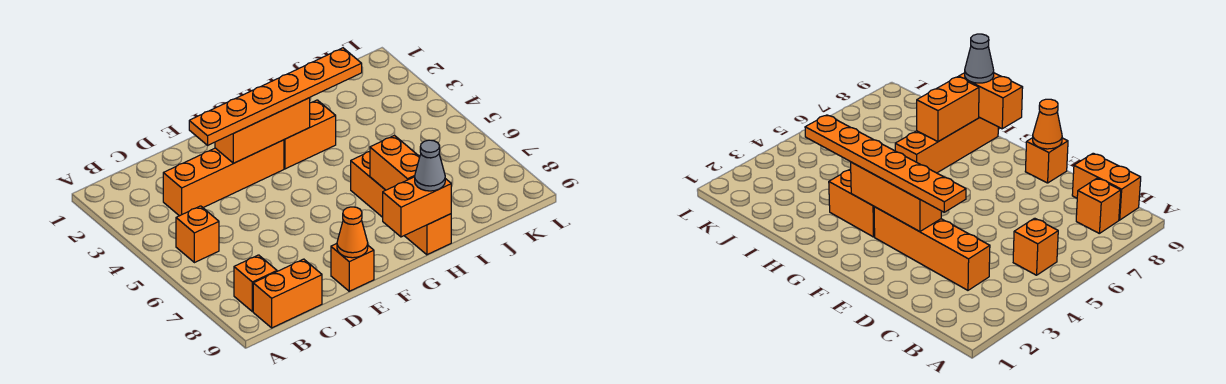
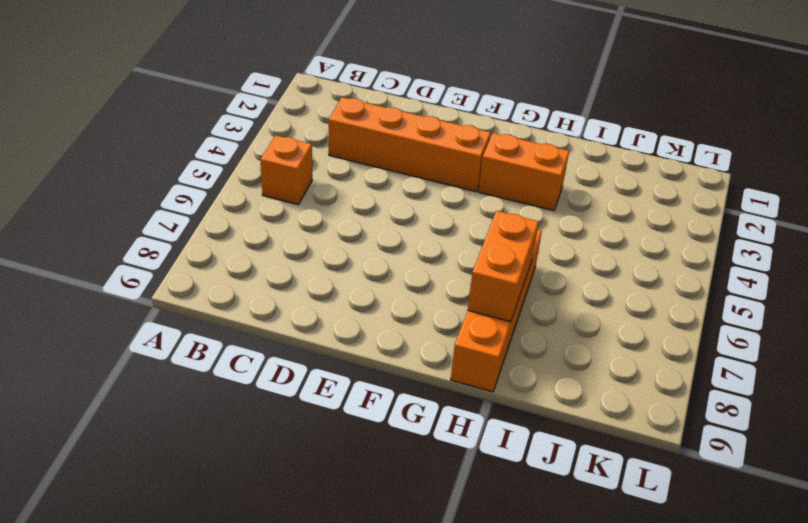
none -> orange brick B8 level 1
none -> orange brick B9:C9 level 1
none -> orange brick E9 level 1

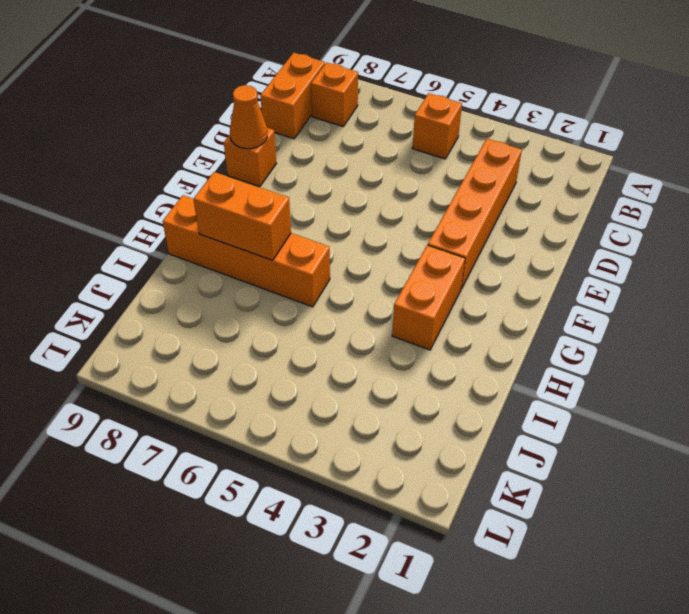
none -> orange brick E3:G3 level 2
none -> orange brick G9:H9 level 2
none -> orange plate D3:I3 level 3

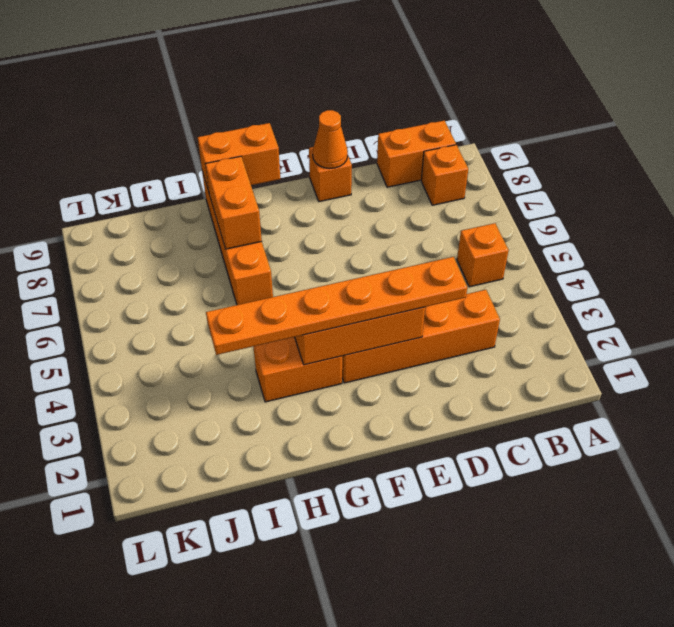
none -> grey cone H9 level 3

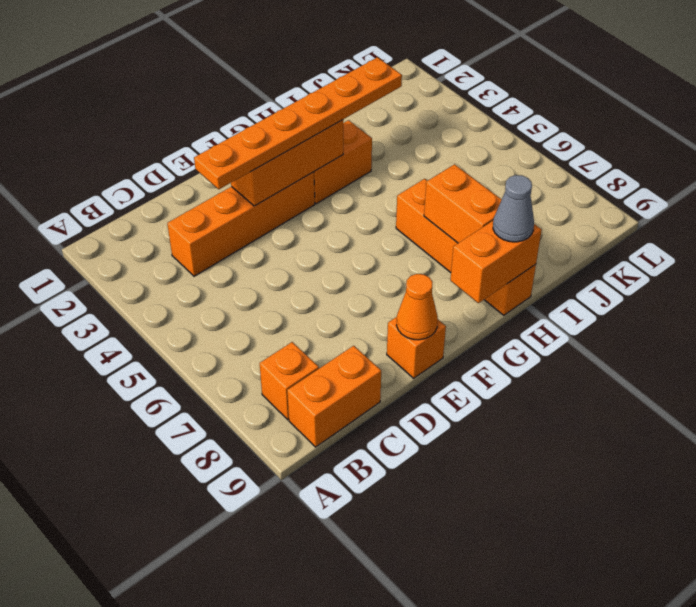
none -> orange brick B5 level 1

